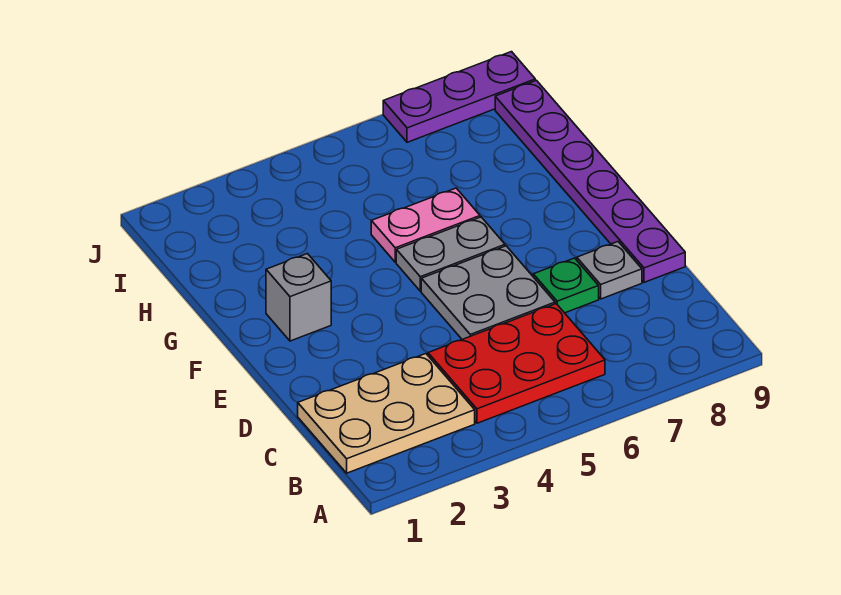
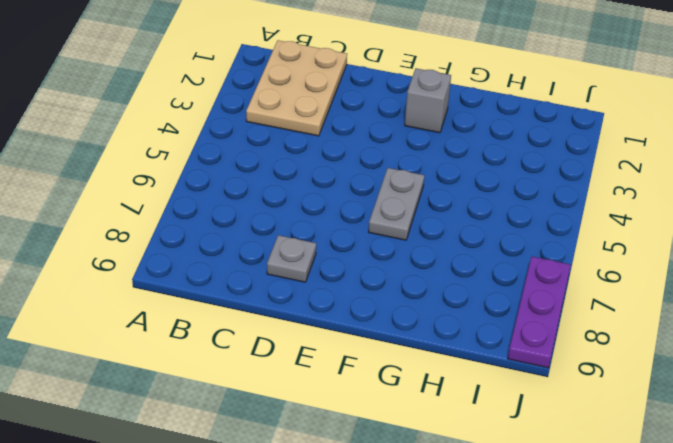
none -> red plate B4:C6 level 1
none -> grey plate D5:E6 level 1

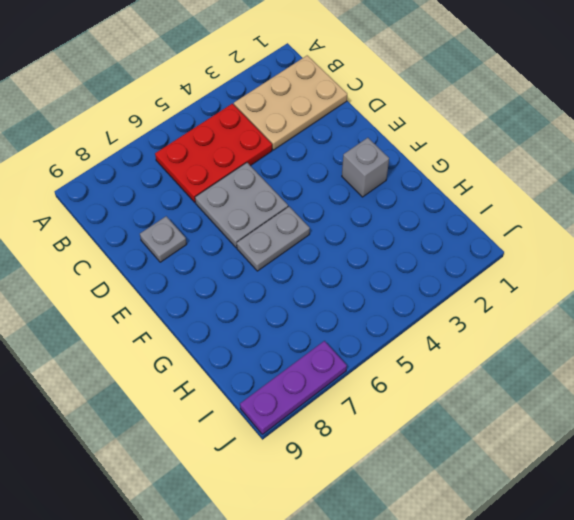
none -> green plate D7 level 1
none -> purple plate D9:I9 level 1

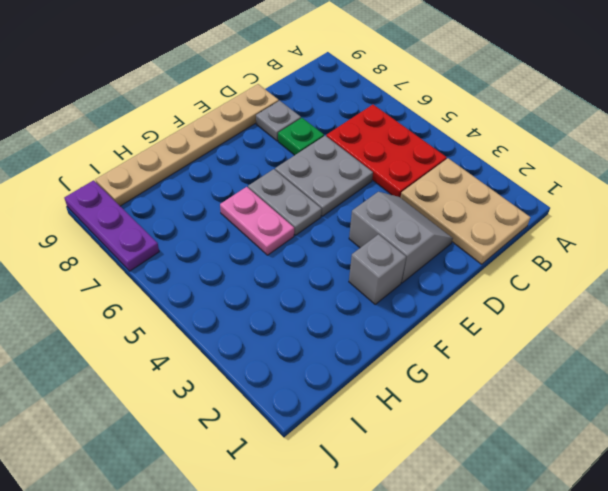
grey slope D2:E3 level 1 top E -> none
tan plate D9:I9 level 1 -> purple plate D9:I9 level 1

